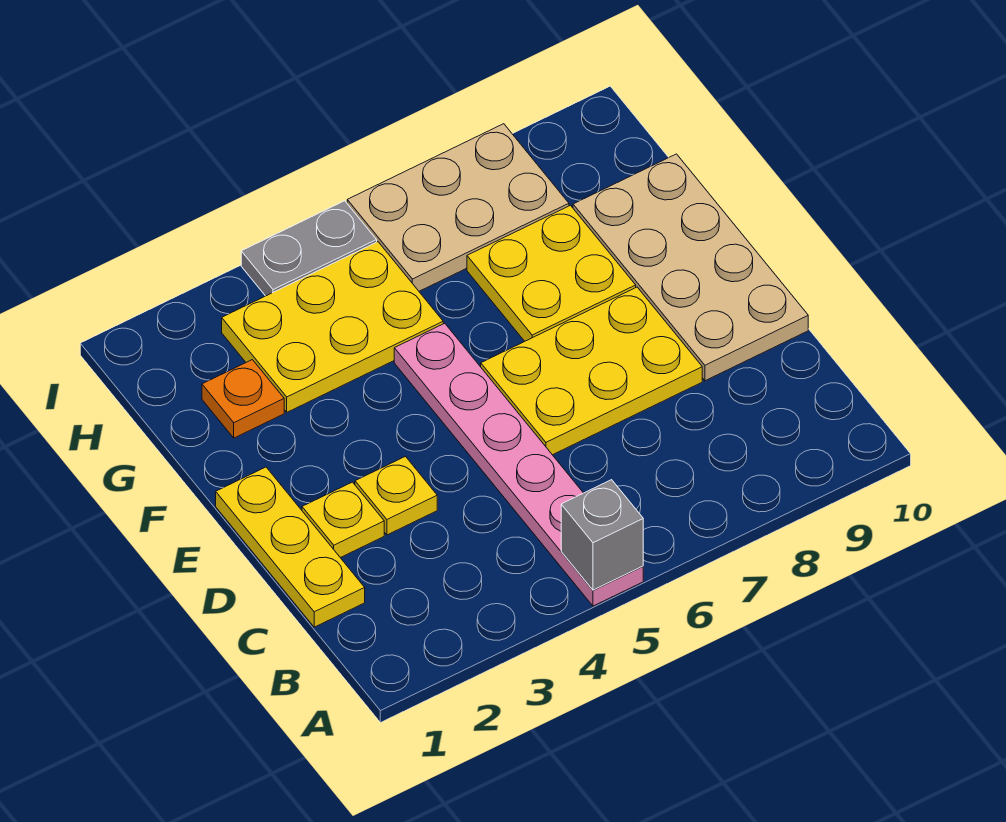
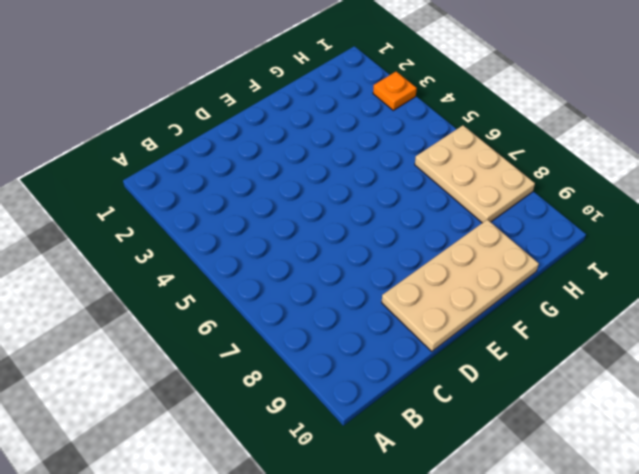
orange plate I3 level 1 -> orange plate G2 level 1
none -> pink plate A5:F5 level 1
none -> yellow plate C1:E1 level 1
none -> yellow plate D2 level 1

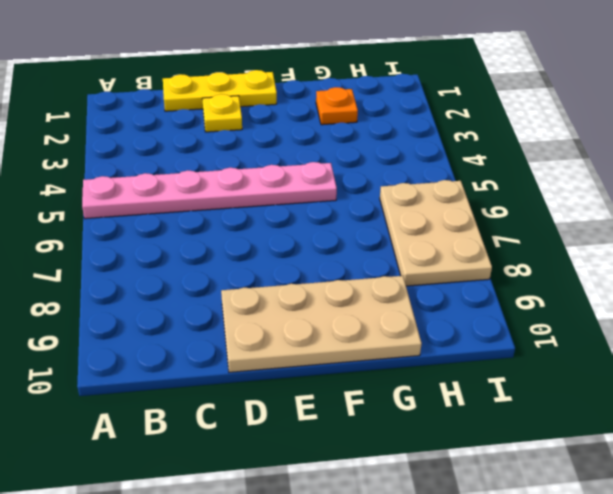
none -> yellow plate D3 level 1
none -> yellow plate D6:E8 level 1
none -> yellow plate F7:G8 level 1

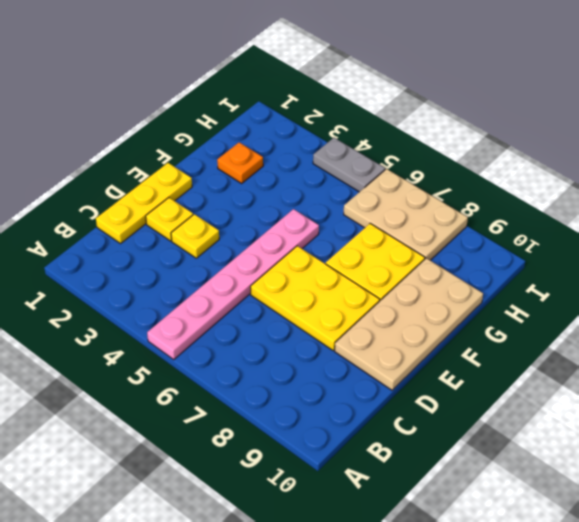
none -> yellow plate G3:H5 level 1
none -> grey brick A5 level 2

